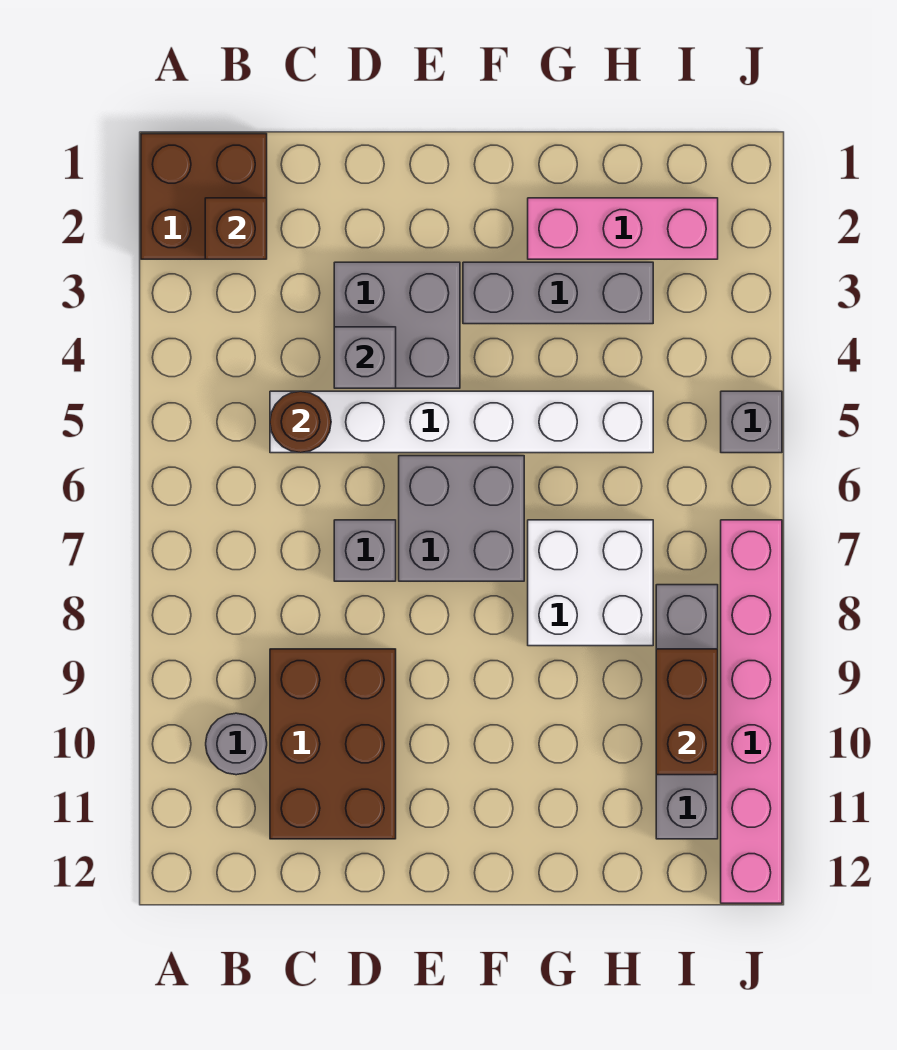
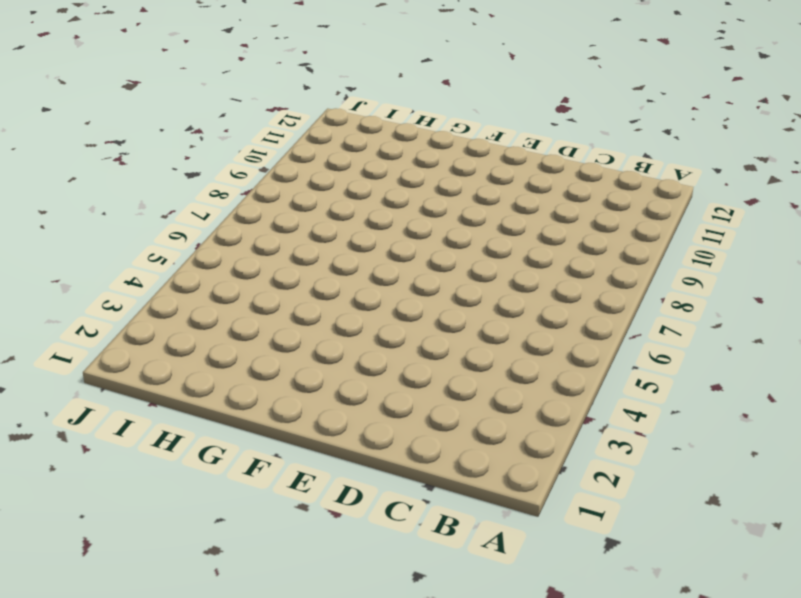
none -> brown brick A1:B2 level 1
none -> grey round brick B10 level 1
none -> white brick C5:H5 level 1

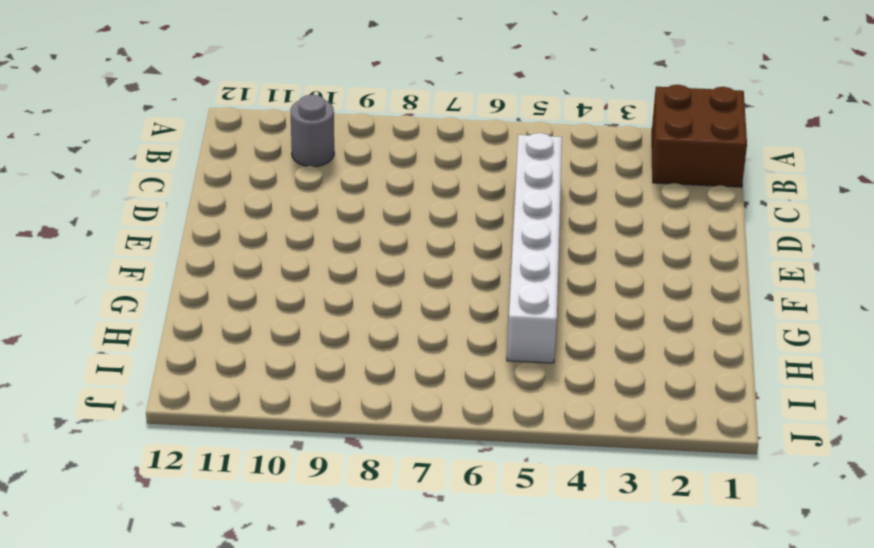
none -> brown brick C9:D11 level 1
none -> grey brick D3:E4 level 1
none -> grey brick D7 level 1

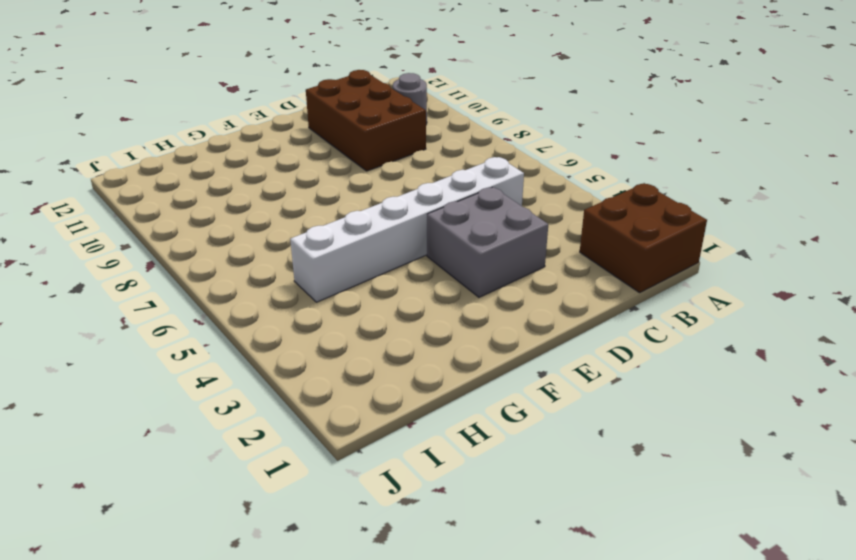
none -> grey brick D7 level 1
none -> grey brick E6:F7 level 1
none -> grey brick F3:H3 level 1

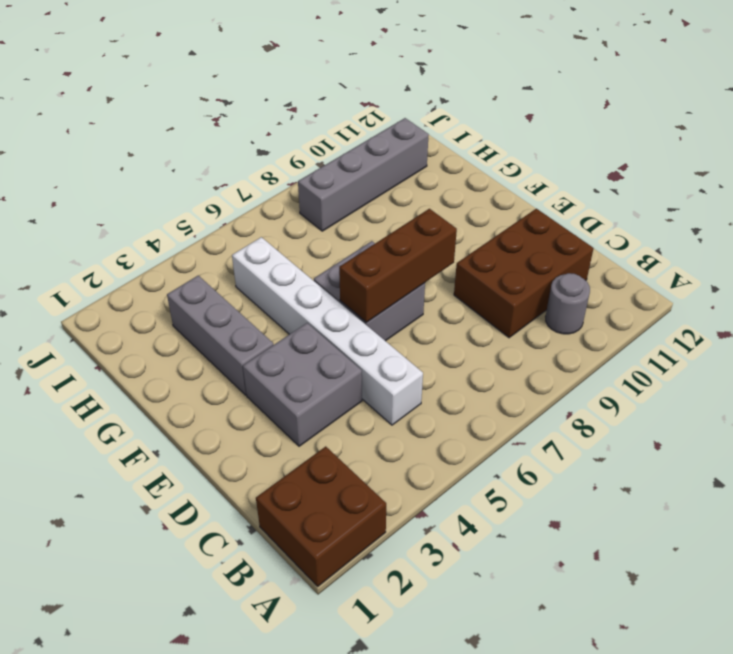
brown brick E6:E8 level 2 -> none
none -> grey brick D7 level 1
none -> pink brick G2:I2 level 1
none -> white brick G7:H8 level 1

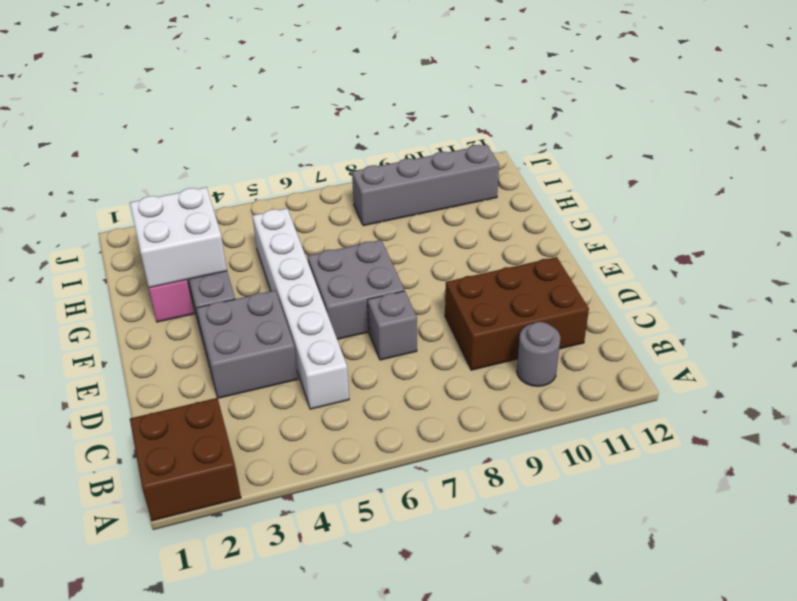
white brick G2:H3 level 2 -> white brick G7:H8 level 1
none -> grey brick J5 level 1
none -> pink brick J7:J12 level 1
none -> brown brick B2 level 2

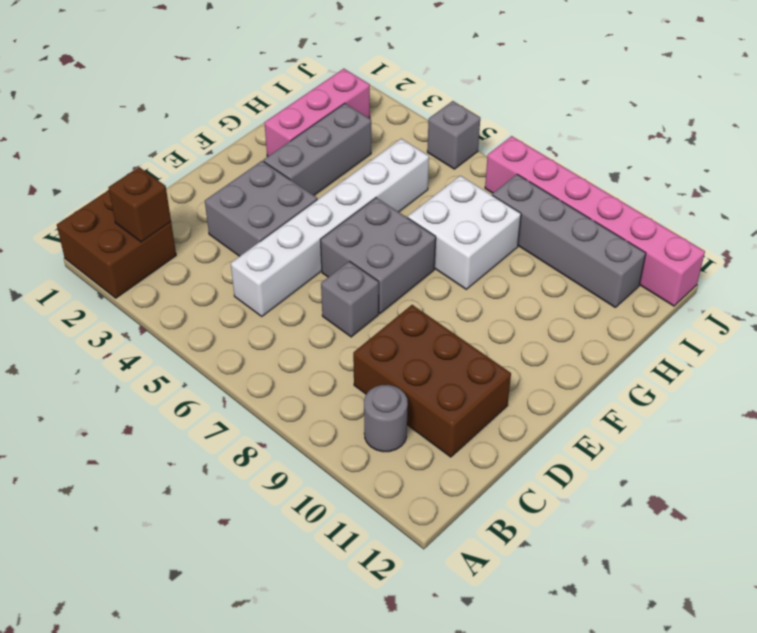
none -> brown round brick C5 level 2
none -> grey brick D4 level 2
none -> brown brick I9:I10 level 2

